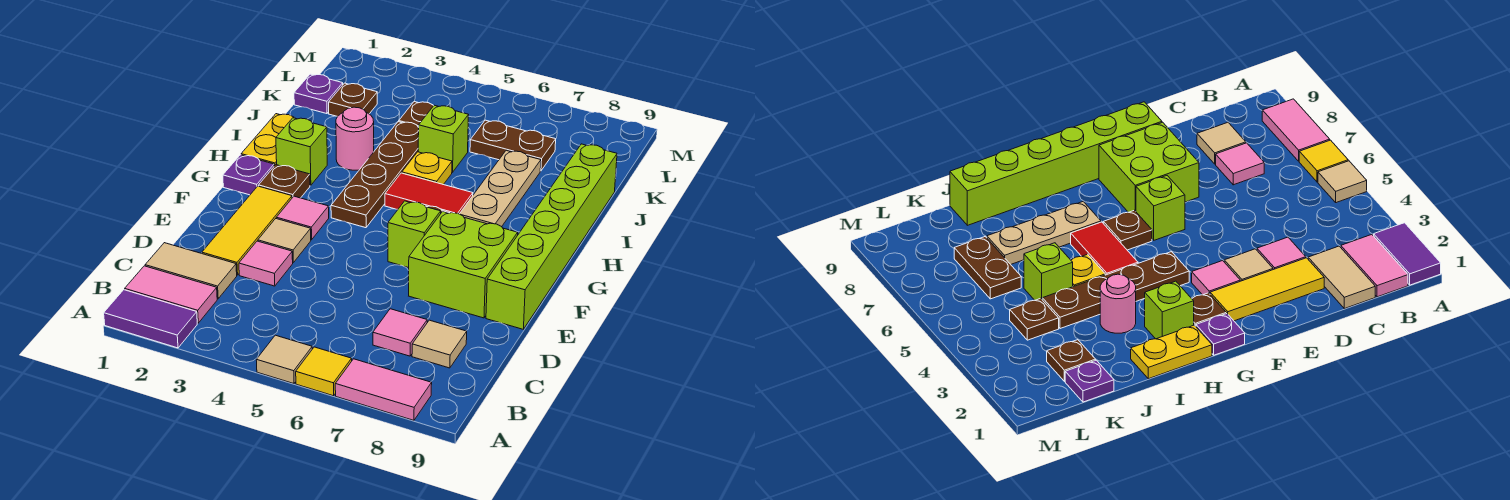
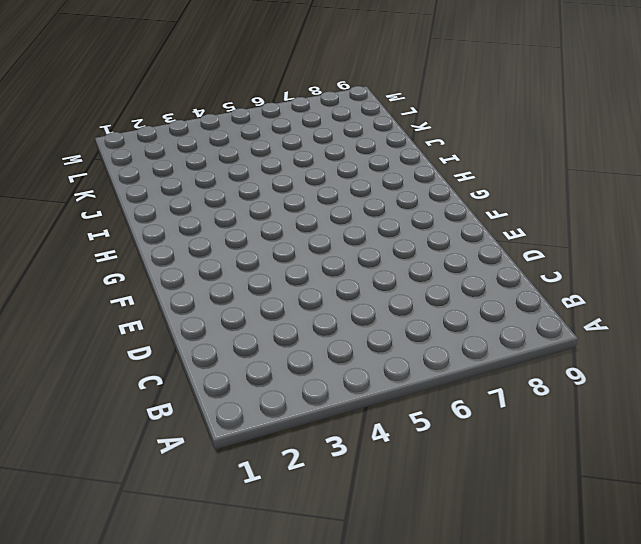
none -> purple tile A1:A2 level 1
none -> tan tile A5 level 1
none -> yellow tile A6 level 1
none -> pink tile A7:A8 level 1

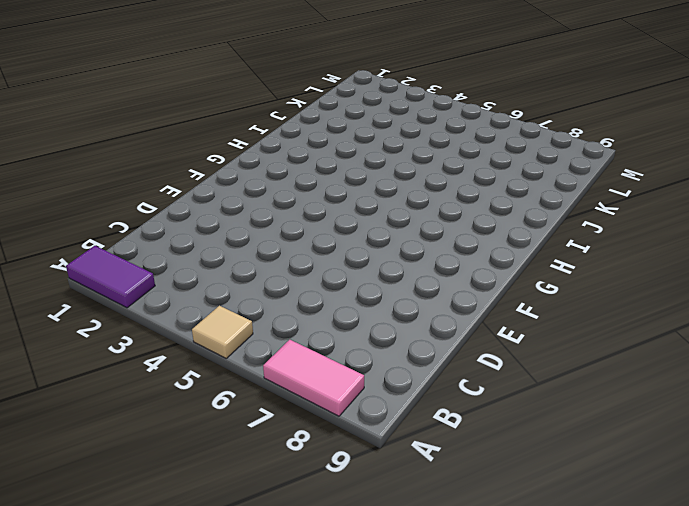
none -> yellow tile A6 level 1
none -> pink tile B1:B2 level 1
none -> tan tile C1:C2 level 1
none -> pink tile C7 level 1

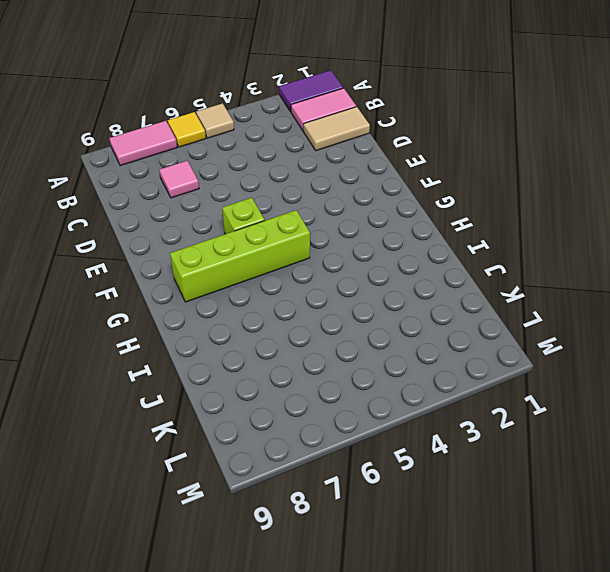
lime brick G5:G8 level 1 -> brown plate G6 level 1
none -> tan tile C8 level 1
none -> yellow tile D2:F2 level 1
none -> pink tile D3 level 1
none -> tan tile E3 level 1

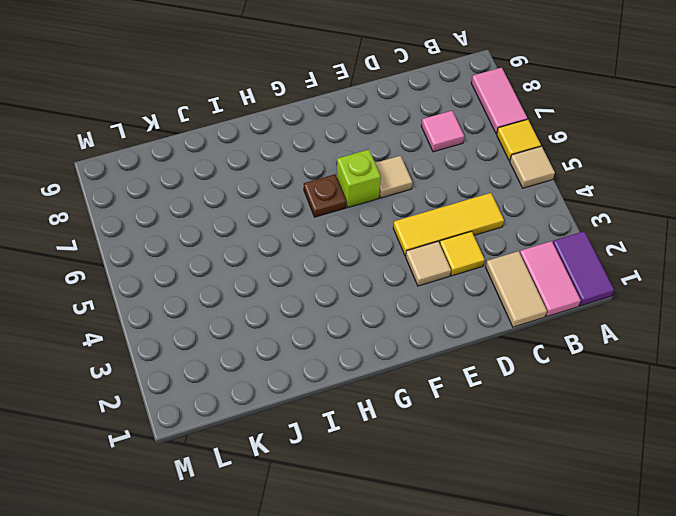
yellow tile C4:E4 level 1 -> yellow tile D2:F2 level 1
yellow tile D3 level 1 -> pink tile D3 level 1
tan tile E6 level 1 -> tan tile C8 level 1
none -> lime brick E7:F8 level 1
none -> lime brick E9:J9 level 1
none -> pink tile F3 level 1
none -> purple plate G1 level 1

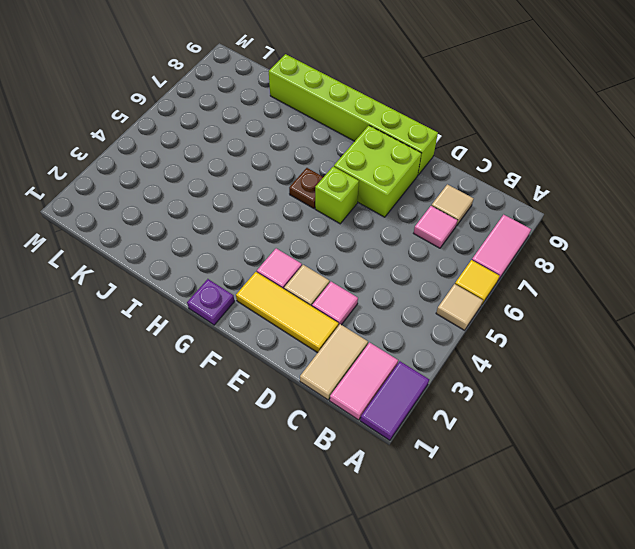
none -> brown plate G2 level 1
none -> brown plate G4:J4 level 1
none -> yellow plate H1:I1 level 1
none -> lime brick H2 level 1

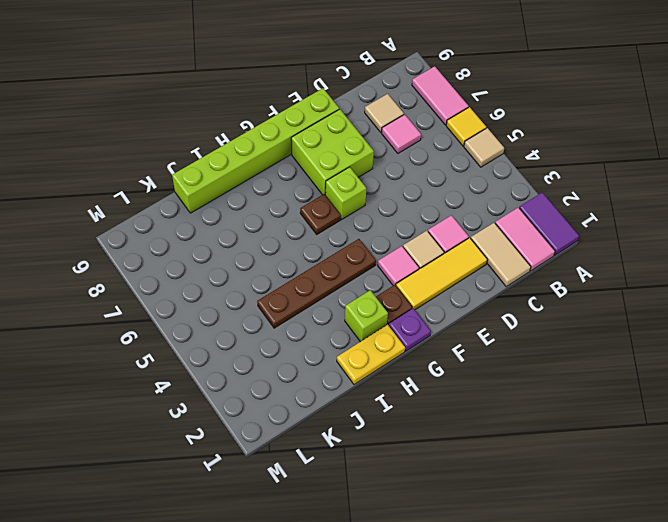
none -> red tile H5:H6 level 1
none -> tan plate H7:J7 level 1
none -> pink round brick I3 level 1
none -> yellow plate I5 level 1

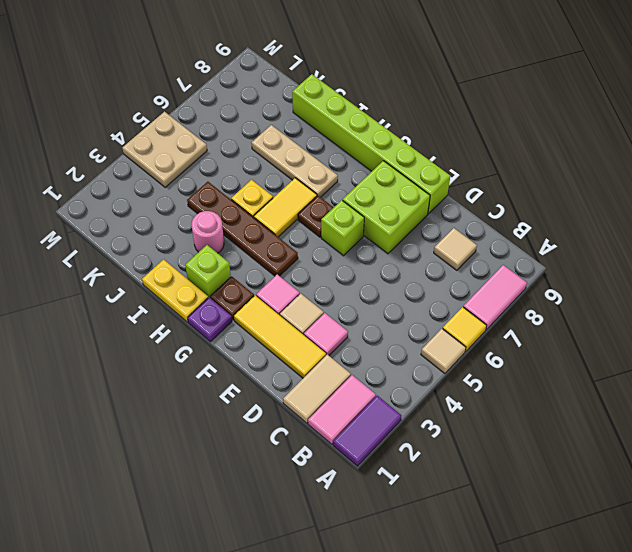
yellow tile H5:H6 level 1 -> red tile H5:H6 level 1
tan plate L4:M5 level 1 -> none
none -> pink tile C7 level 1
none -> lime brick J5 level 1
none -> purple plate K1 level 1
none -> brown plate K2 level 1

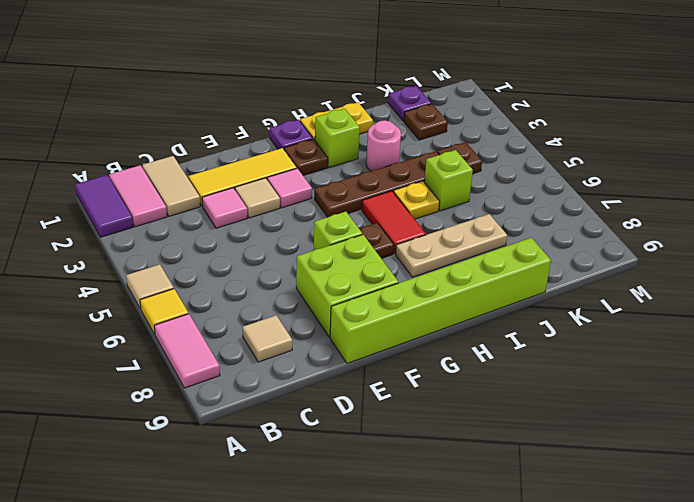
none -> pink tile C7 level 1
none -> brown plate K6:K7 level 1

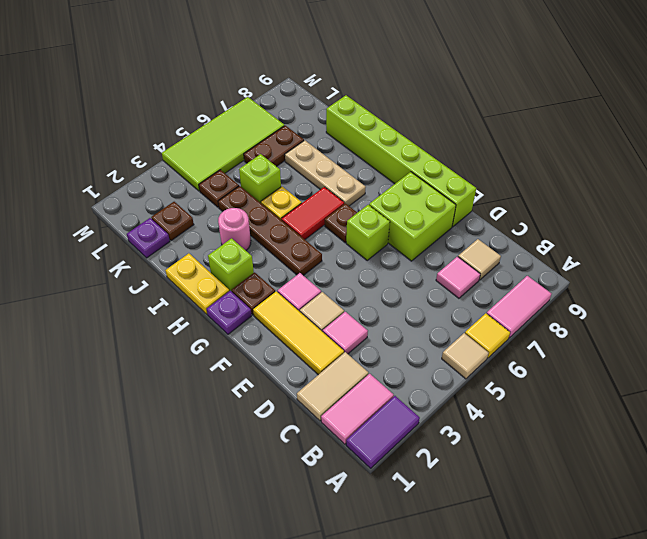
lime tile L4:M7 level 1 -> none

